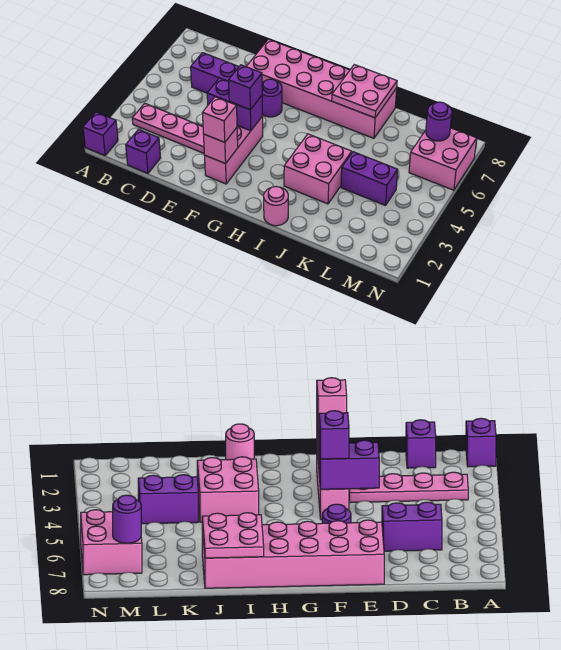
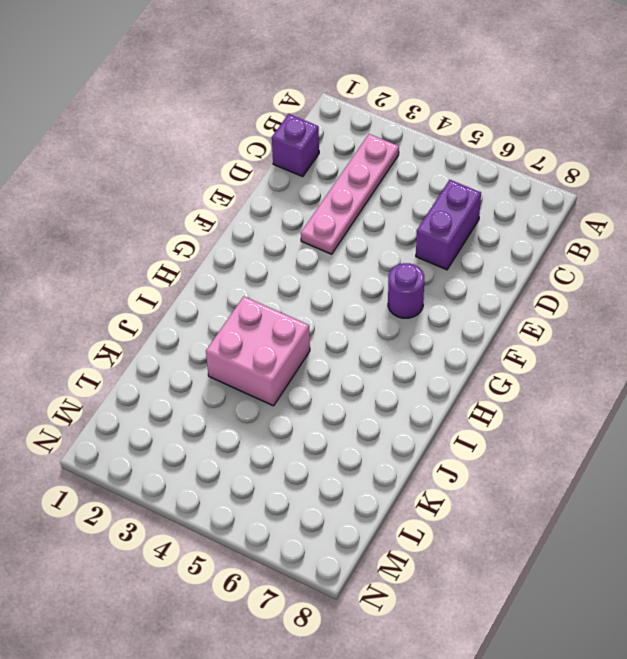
none -> purple brick A1 level 1
none -> pink brick E7:J8 level 1
none -> pink brick F2:F4 level 1

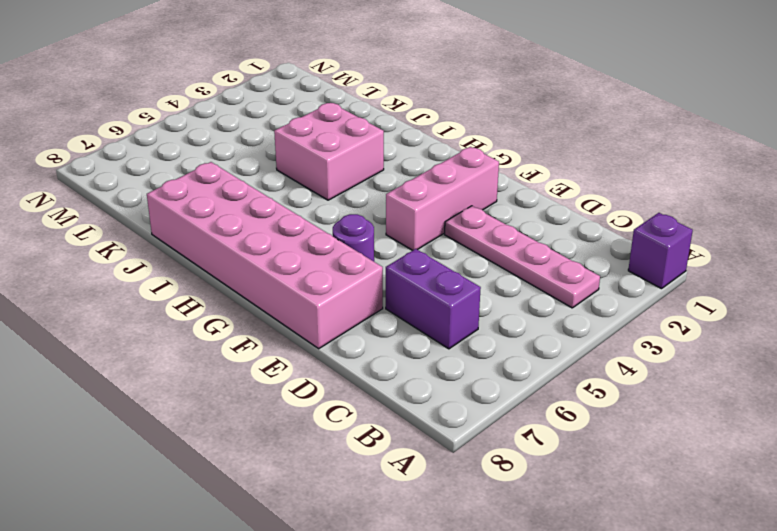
none -> purple brick C1 level 1
none -> pink round brick I1 level 1
none -> purple brick K4:L4 level 1

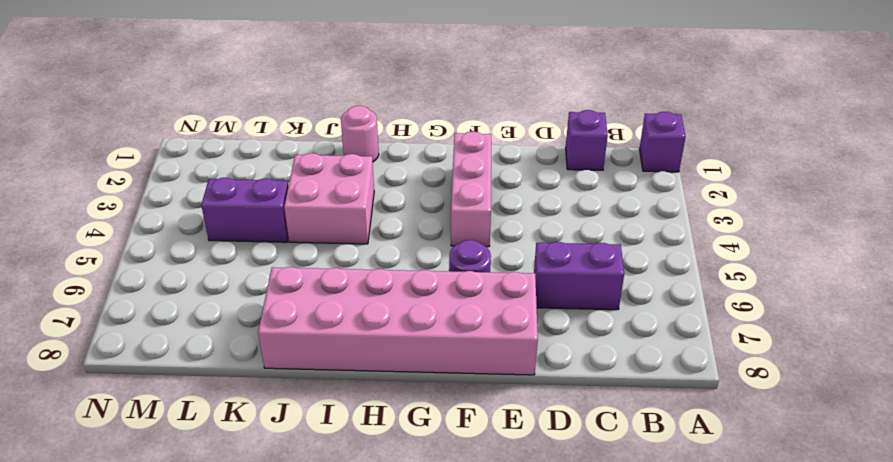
none -> pink plate B3:E3 level 1
none -> pink brick M6:N7 level 1
none -> purple brick E4:F4 level 2

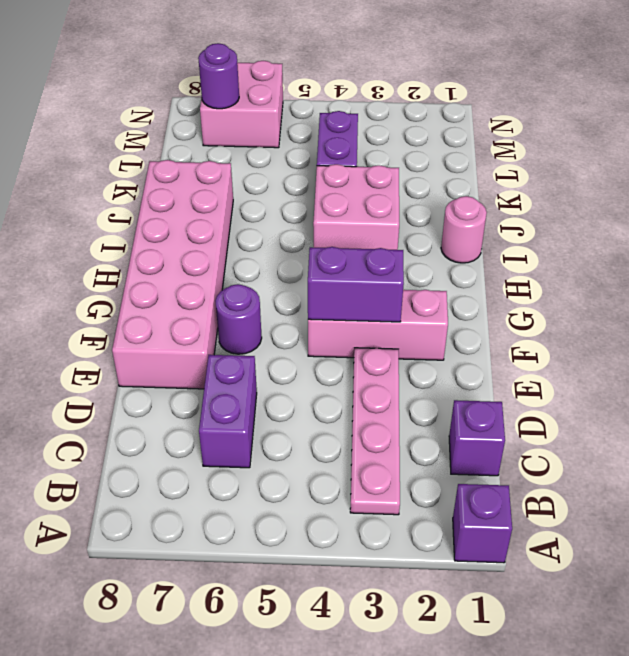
purple brick F3:F4 level 2 -> purple brick E4:F4 level 2
none -> pink brick F2 level 2
none -> pink plate I7:J8 level 2
none -> pink brick F2 level 3

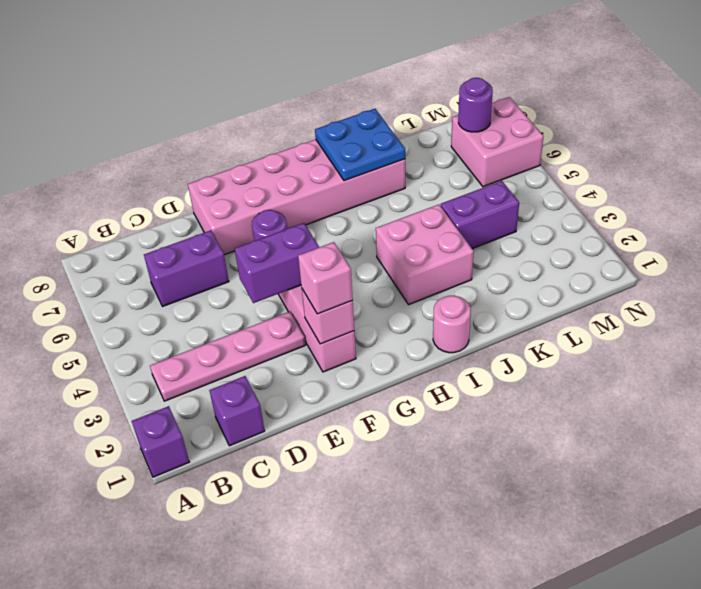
blue plate I7:J8 level 2 -> pink plate I7:J8 level 2
none -> purple brick F4 level 3

